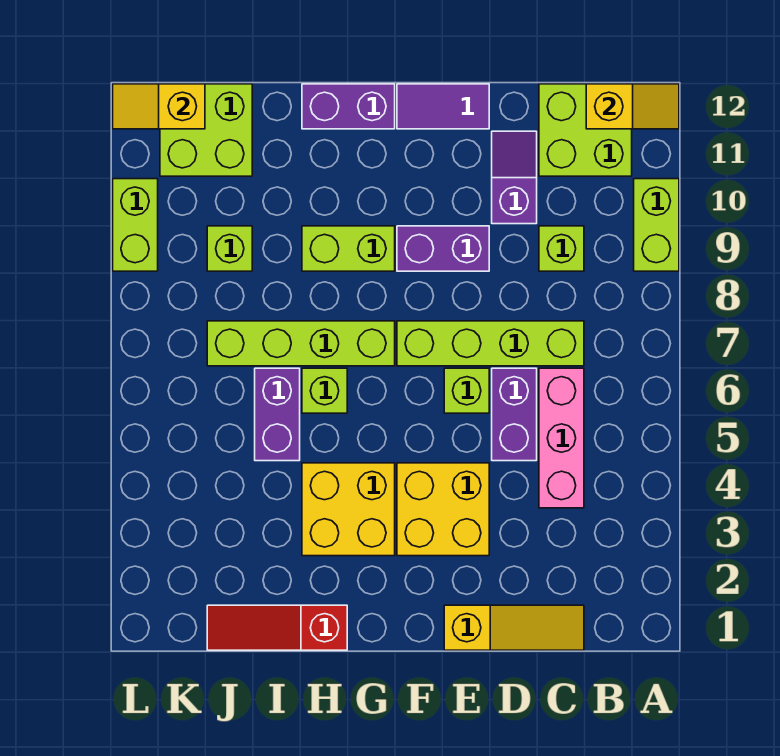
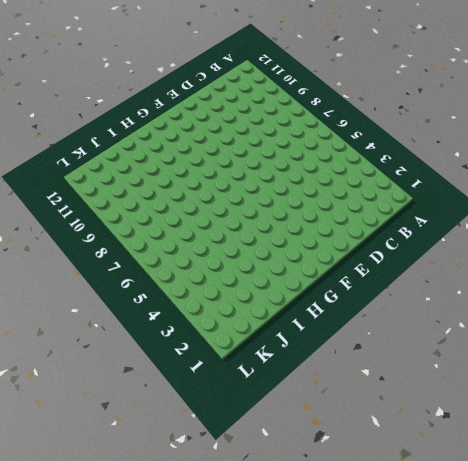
none -> lime brick A9:A10 level 1
none -> lime brick B11:C12 level 1
none -> yellow slope C1:E1 level 1 top E

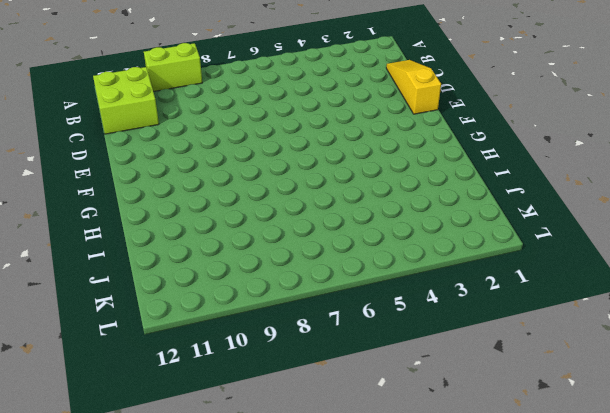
none -> pink brick C4:C6 level 1
none -> lime brick C7:F7 level 1
none -> lime brick C9 level 1

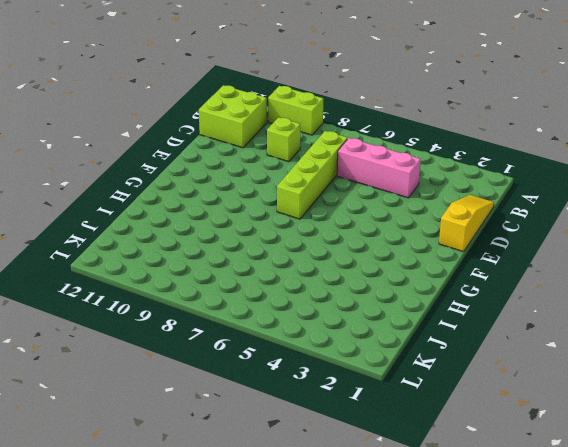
none -> purple brick D5:D6 level 1
none -> purple slope D10:D11 level 1 top 10
none -> yellow brick E3:F4 level 1

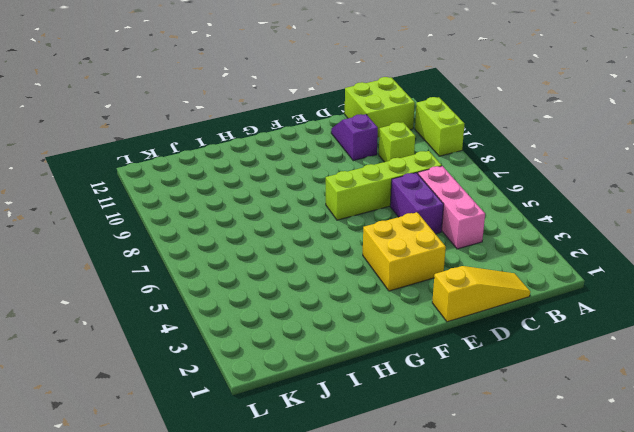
none -> lime brick E6 level 1
none -> purple brick E9:F9 level 1
none -> purple tile E12:F12 level 1

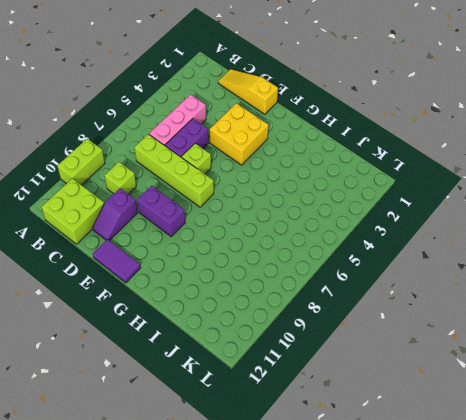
none -> yellow brick G3:H4 level 1
none -> lime brick G7:J7 level 1
none -> lime brick G9:H9 level 1

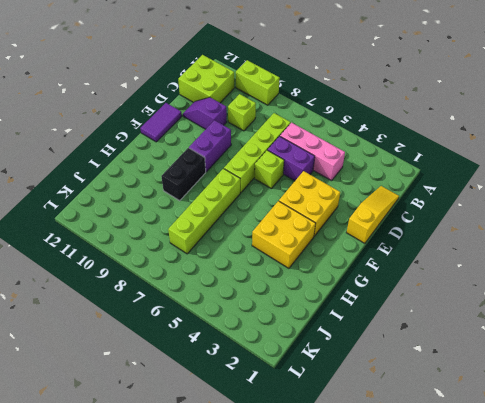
black brick G9:H9 level 1 -> lime brick G9:H9 level 1
none -> purple brick G12:H12 level 1
none -> red slope H1:J1 level 1 top H
none -> lime brick H6 level 1

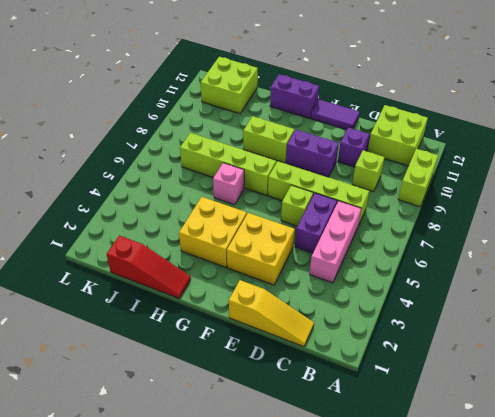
red slope H1:J1 level 1 top J -> red slope H1:J1 level 1 top H
pink brick H6 level 1 -> lime brick H6 level 1
none -> purple brick I5:I6 level 1
none -> lime brick J9 level 1
none -> lime brick L9:L10 level 1

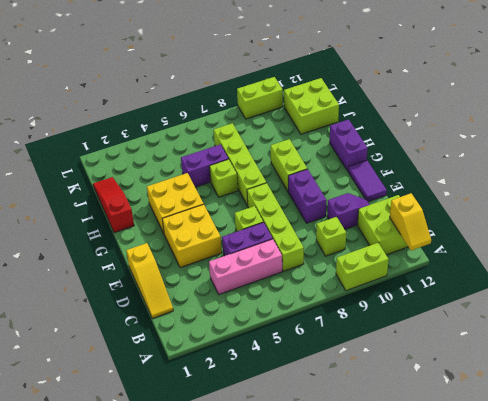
none -> lime brick J9 level 1
none -> yellow slope K12:L12 level 2 top K

